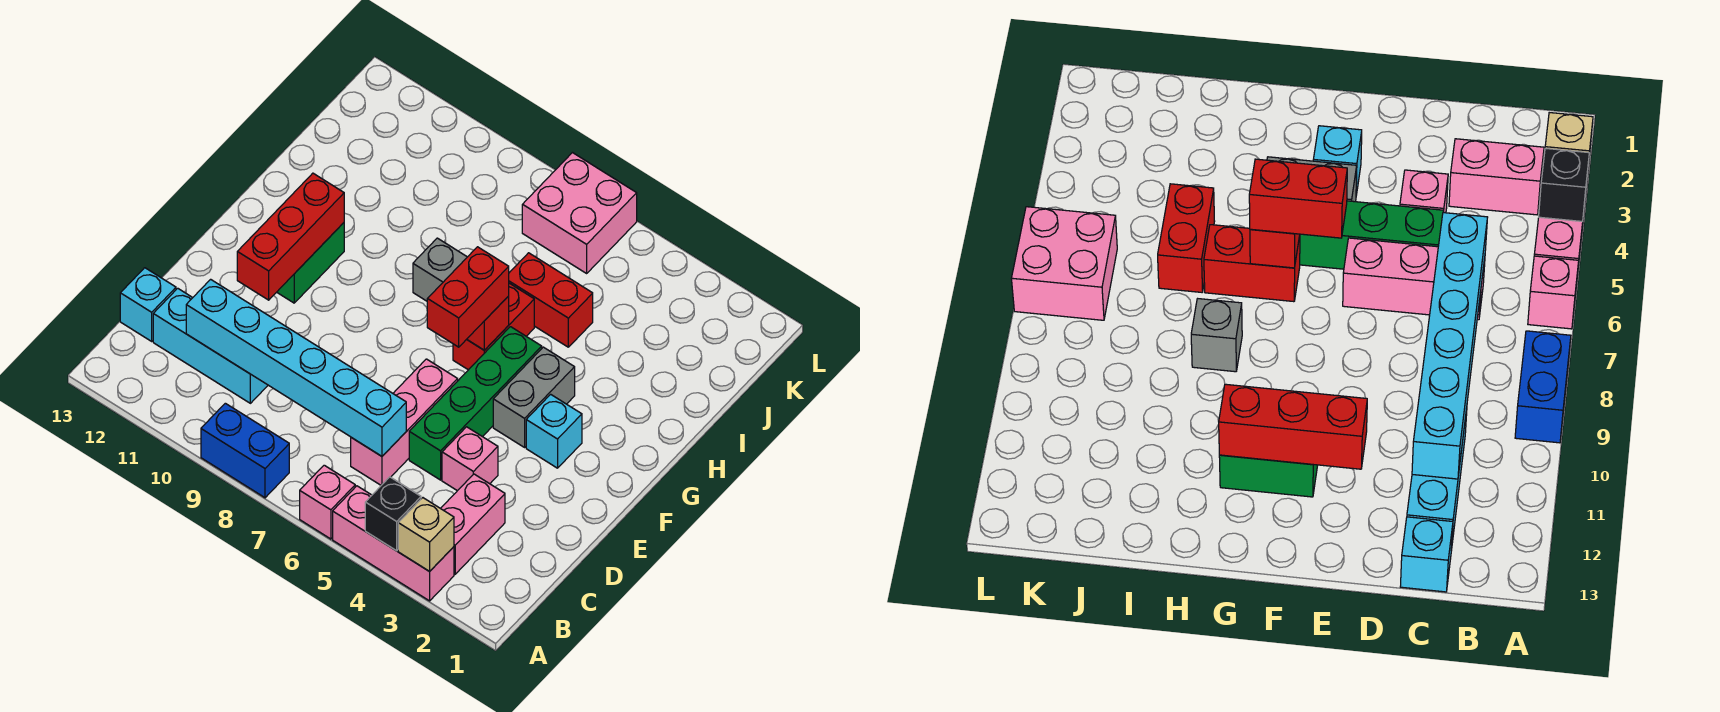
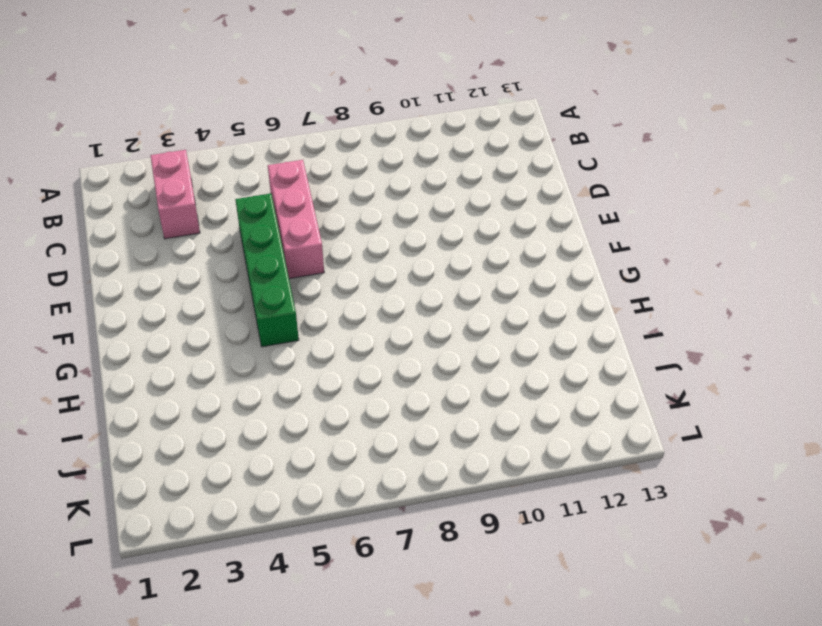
none -> pink brick A3:A5 level 1
none -> pink brick A6 level 1
none -> blue brick A8:A9 level 1

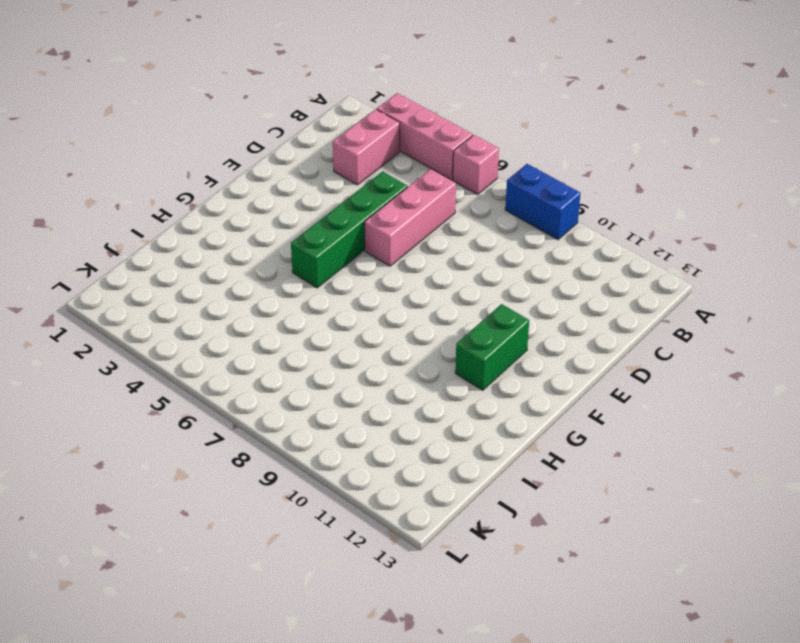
none -> cyan brick C10:C12 level 1
none -> cyan brick C13 level 1
none -> pink brick D4 level 1

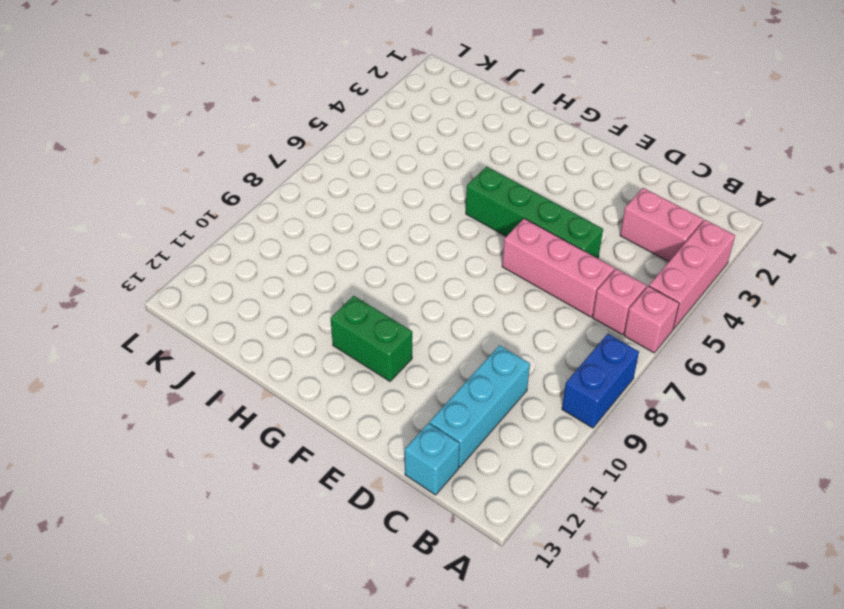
pink brick B6 level 1 -> pink brick D4 level 1
none -> cyan brick F3 level 1
none -> grey brick F4:G4 level 1
none -> red brick G6:H6 level 1

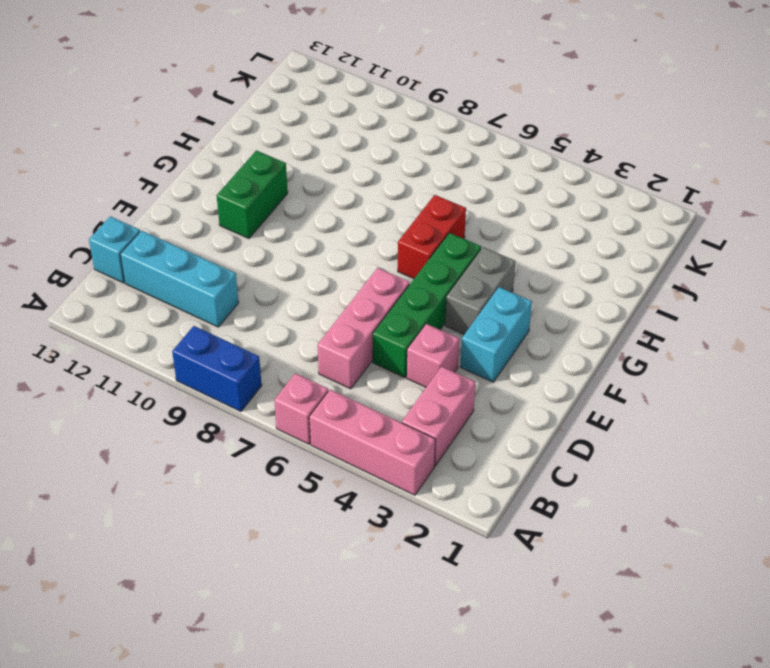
cyan brick E3:F3 level 1 -> cyan brick F3 level 1
none -> grey brick H8 level 1
none -> red brick I5:I6 level 1
none -> pink brick K6:L7 level 1

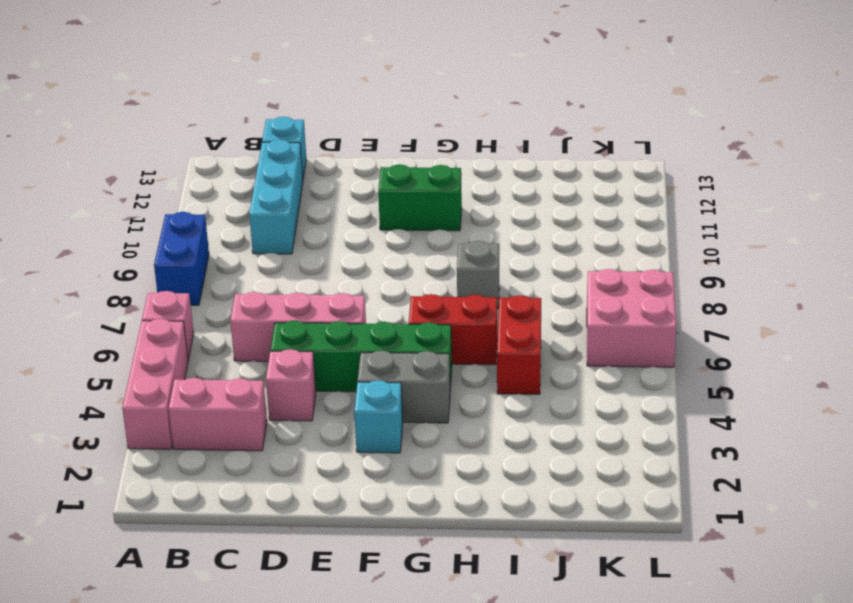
none -> tan brick A3 level 2
none -> black brick A4 level 2
none -> cyan brick C6:C11 level 2

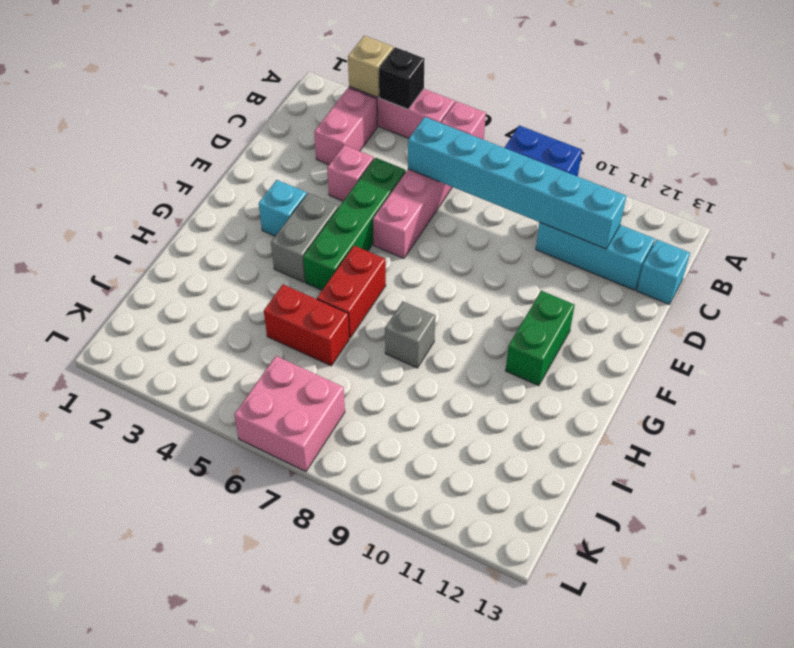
none -> red brick E11:G11 level 2
none -> red brick G6 level 2
none -> red brick F6:G6 level 3

